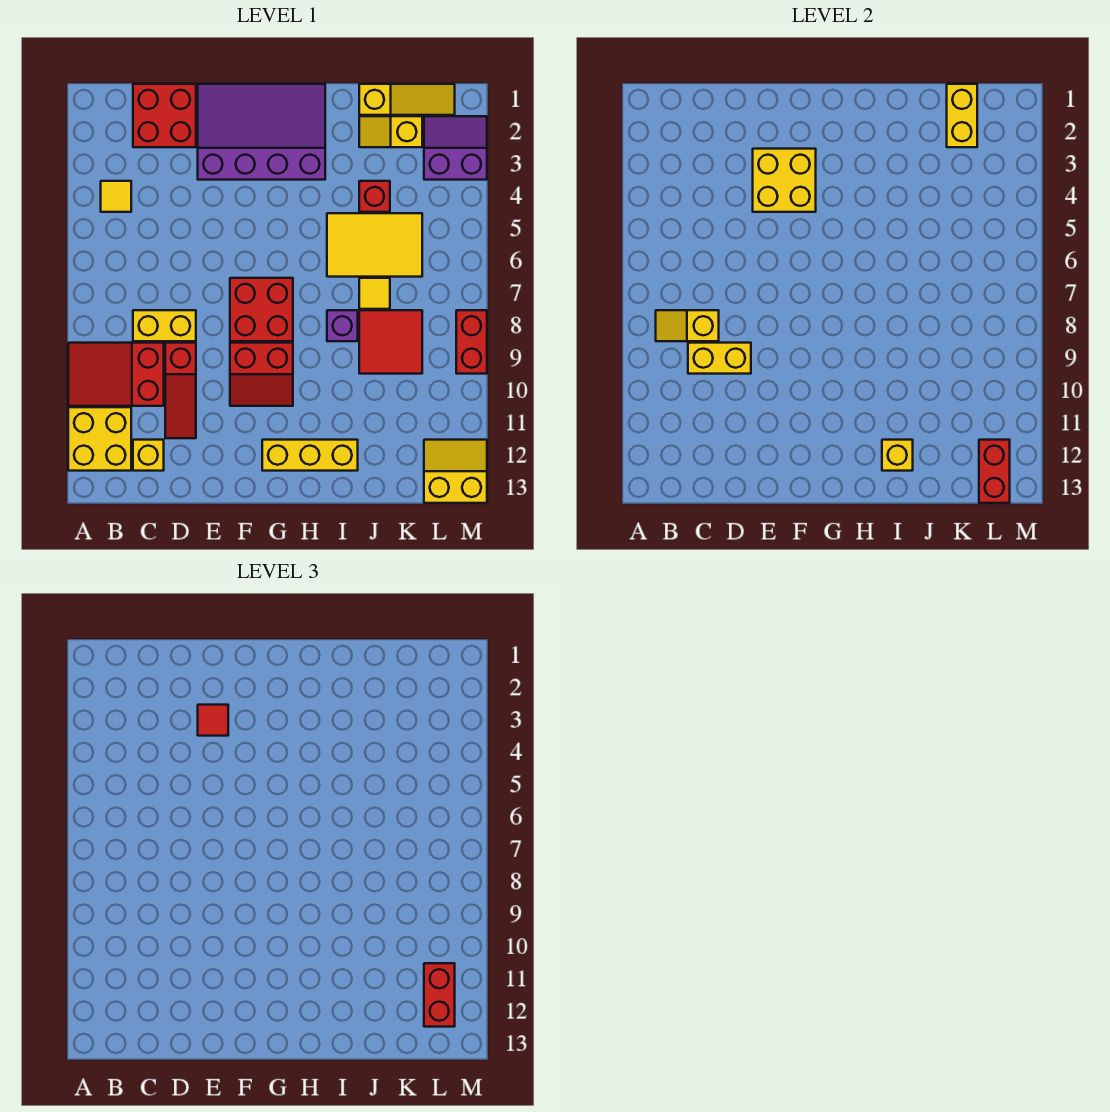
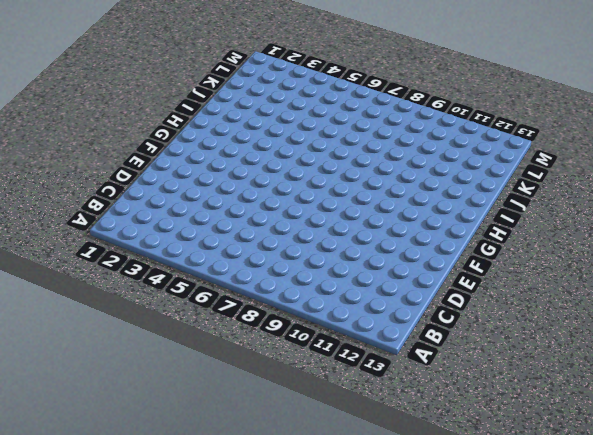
none -> red slope A9:C10 level 1 top C
none -> yellow brick A11:B12 level 1
none -> yellow tile B4 level 1

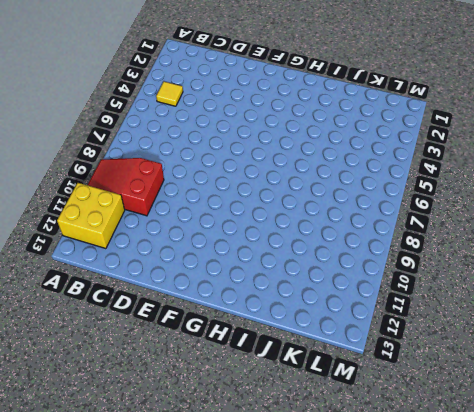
none -> red brick C1:D2 level 1
none -> yellow brick C8:D8 level 1
none -> yellow brick C12 level 1

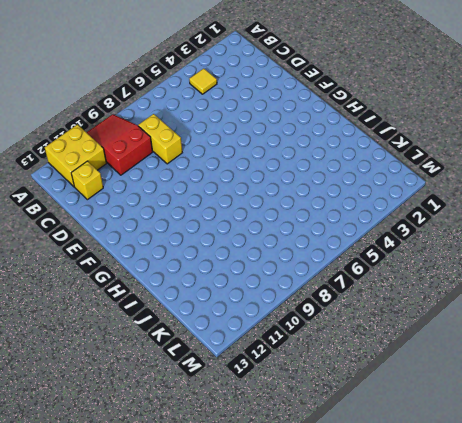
none -> red brick C1:D2 level 1
none -> red slope D9:D11 level 1 top 9
none -> purple slope E1:H3 level 1 top 3

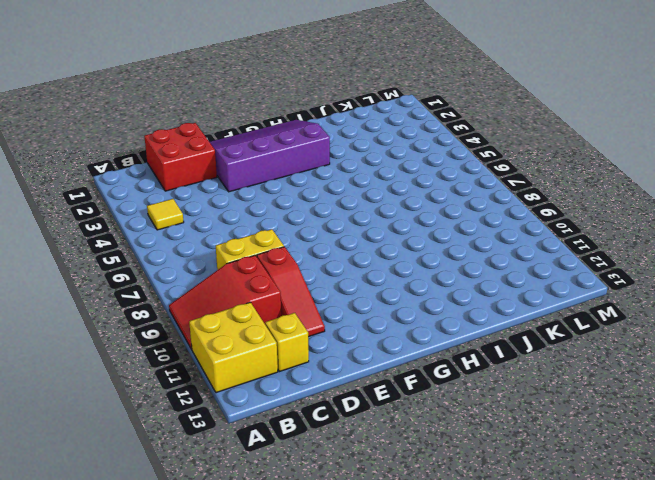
none -> red brick F7:G8 level 1
none -> red slope F9:G10 level 1 top 9
none -> yellow brick G12:I12 level 1

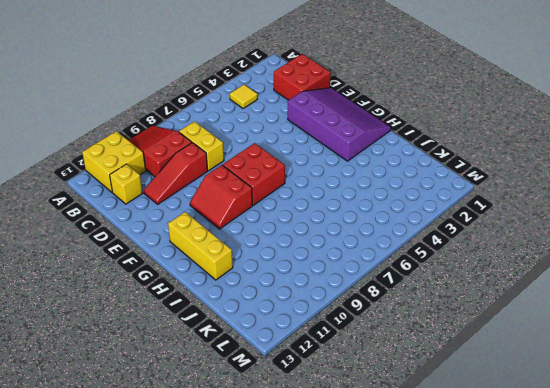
none -> yellow tile I5:K6 level 1
none -> purple brick I8 level 1
none -> yellow slope J1:L1 level 1 top J

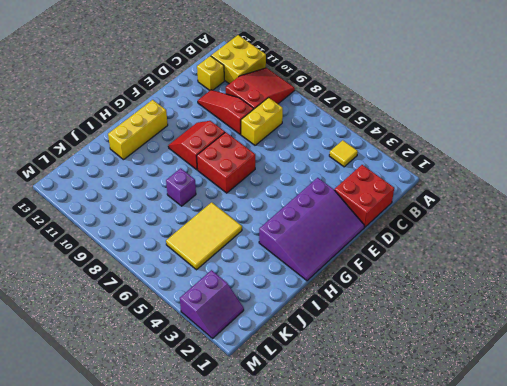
none -> yellow slope J1:L1 level 1 top J
none -> yellow slope J2:K2 level 1 top K
none -> red brick J4 level 1

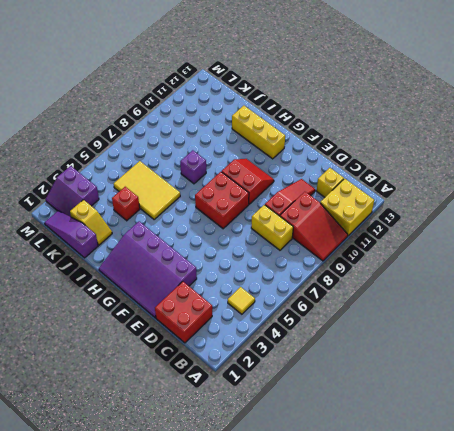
purple slope J1:L1 level 1 top J -> yellow slope J1:L1 level 1 top J
none -> yellow tile J7 level 1
none -> red tile J8:K9 level 1
none -> yellow slope L12:M13 level 1 top 13

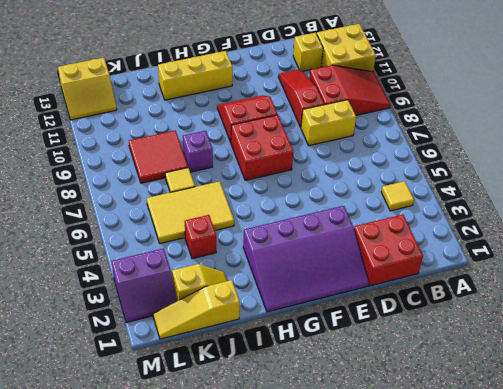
none -> red brick M8:M9 level 1
none -> yellow slope B8:C8 level 2 top C
none -> yellow brick C9:D9 level 2

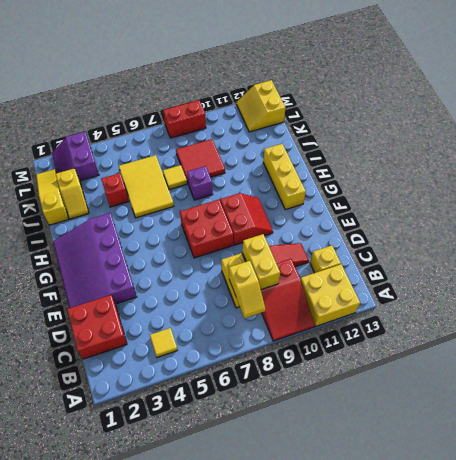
none -> yellow brick E3:F4 level 2
none -> yellow brick I12 level 2
none -> yellow brick K1:K2 level 2

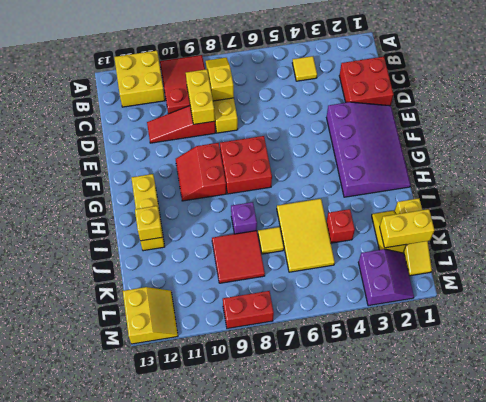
none -> yellow brick C12 level 1
none -> yellow brick E3:F4 level 2
none -> red brick L12:L13 level 2

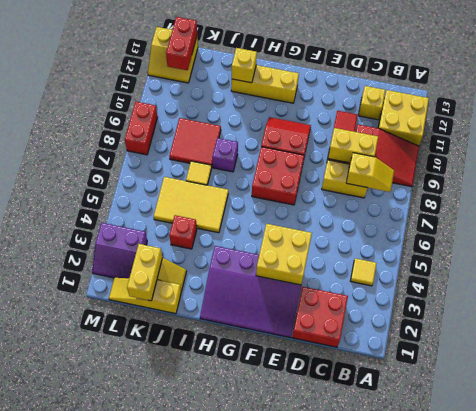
none -> red tile E3 level 3
none -> red brick L11:L12 level 3

